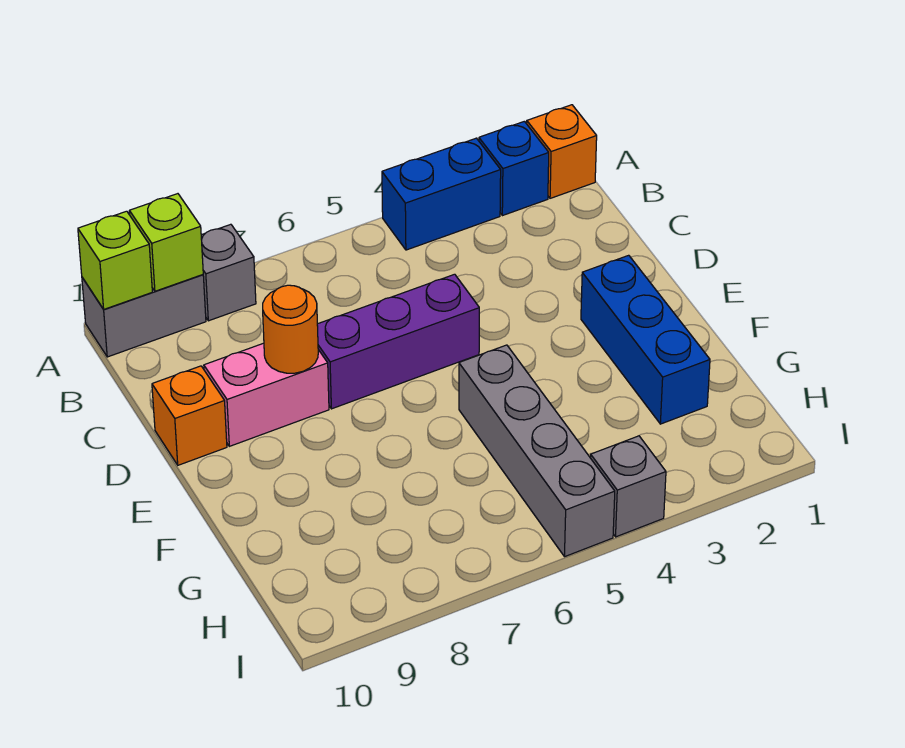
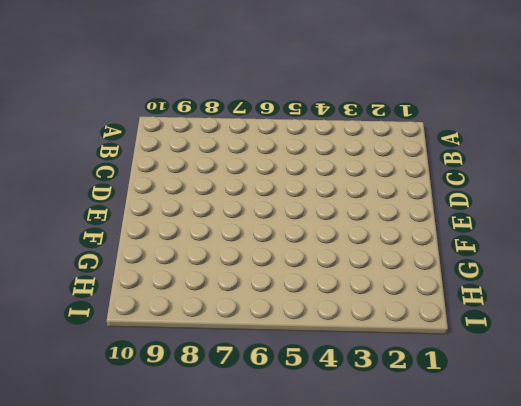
none -> orange brick A1 level 1
none -> blue brick A2 level 1
none -> blue brick A3:A4 level 1

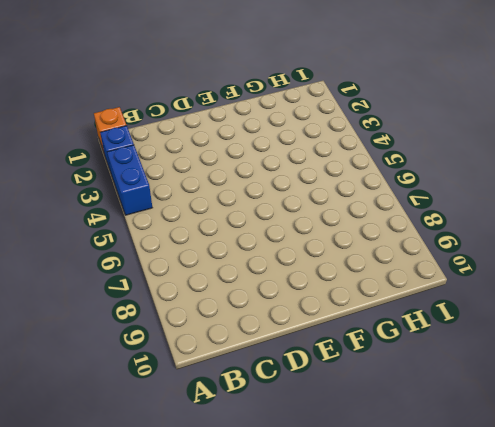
none -> grey brick A8 level 1
none -> grey brick A9:A10 level 1
none -> purple brick D5:D7 level 1

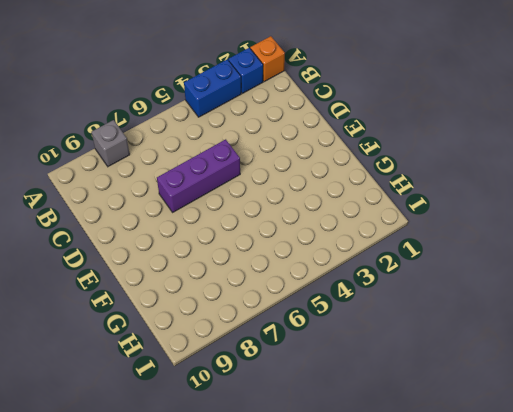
none -> grey brick A9:A10 level 1
none -> pink brick D8:D9 level 1
none -> orange brick D10 level 1

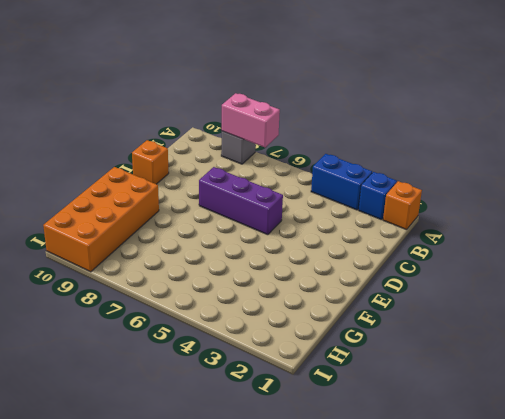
pink brick A7:A8 level 2 -> pink brick D8:D9 level 1
orange brick F9:I10 level 1 -> none
none -> grey brick A9:A10 level 1
none -> blue brick E2:G2 level 1
none -> grey brick F5:I5 level 1

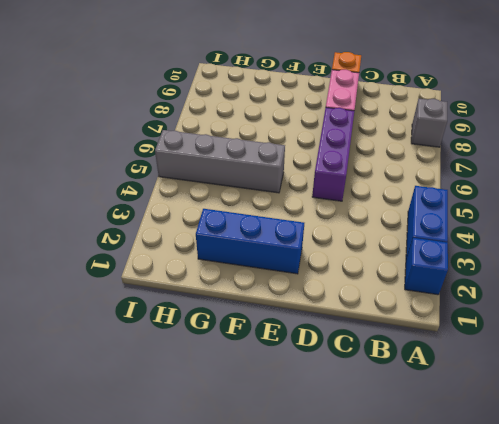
none -> orange brick A1 level 1
none -> grey brick A9:A10 level 1
none -> grey brick I4 level 1

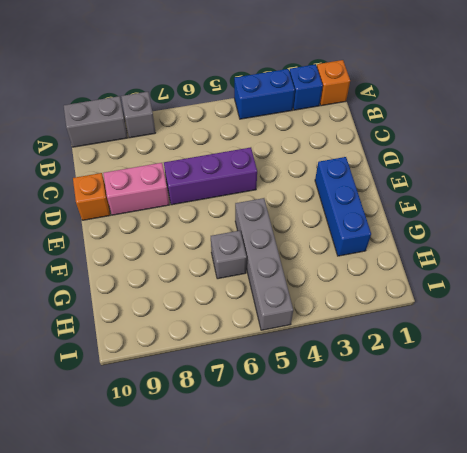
grey brick G6 level 1 -> grey brick I4 level 1
none -> lime brick A9 level 2
none -> lime brick A10 level 2
none -> orange round brick D8 level 2

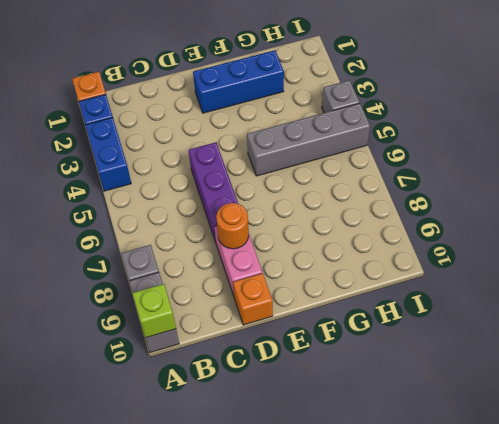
none -> lime brick A9 level 2

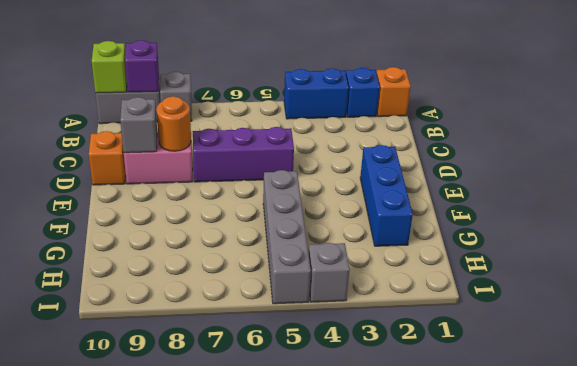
purple brick A9 level 2 -> lime brick A9 level 2
grey brick D9 level 2 -> none

